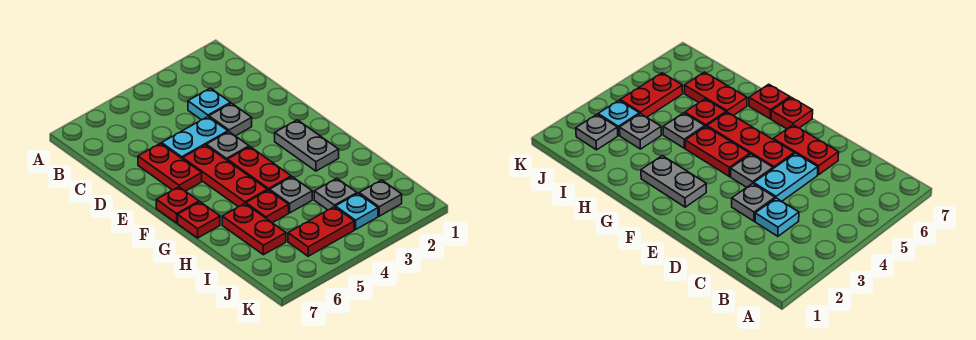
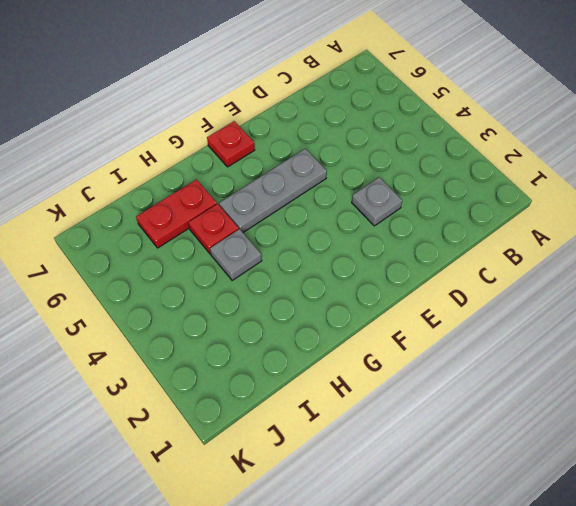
grey plate E5:G5 level 1 -> red plate E5:G5 level 1
none -> cyan plate C3 level 1
none -> cyan plate D4:D5 level 1
none -> red plate D6:E6 level 1

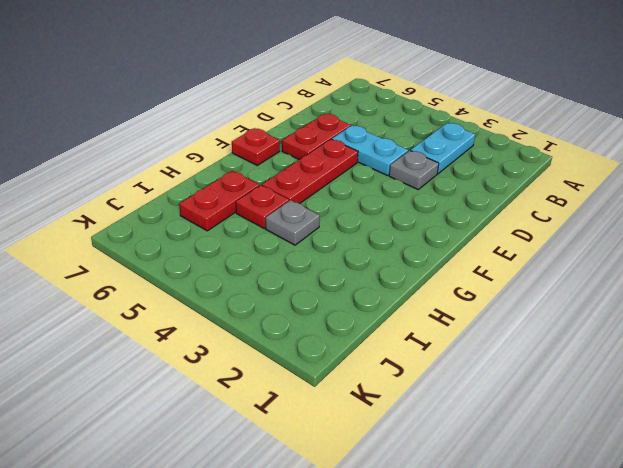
cyan plate B3:C3 level 1 -> cyan plate C3 level 1
none -> grey plate E4 level 1
none -> grey plate F2:G2 level 1
none -> red plate F4:G4 level 1

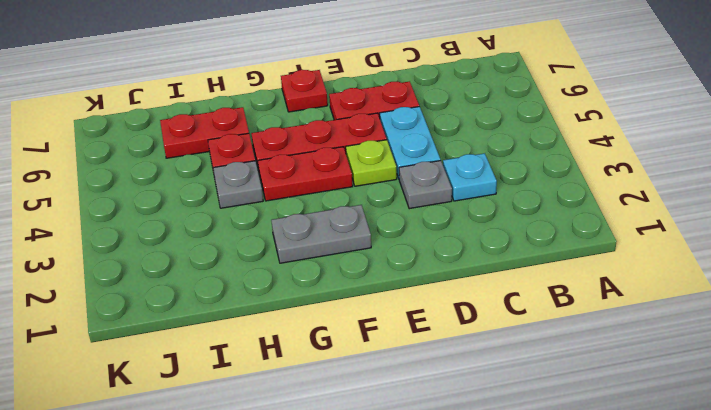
lime plate E4 level 1 -> grey plate E4 level 1
none -> red plate G7 level 1
none -> grey plate I3 level 1
none -> grey plate J2 level 1

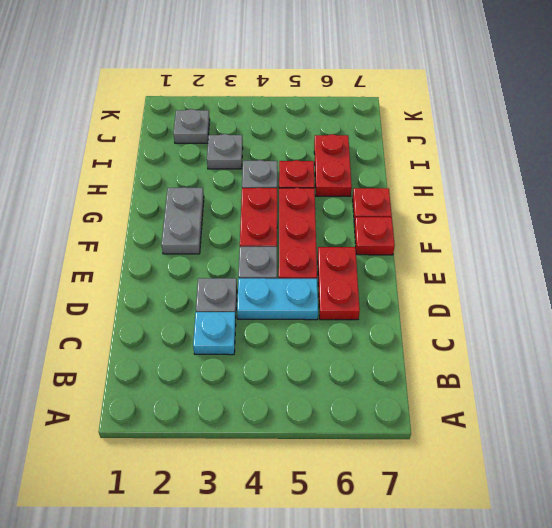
none -> cyan plate J3 level 1
none -> red plate J4:J5 level 1

